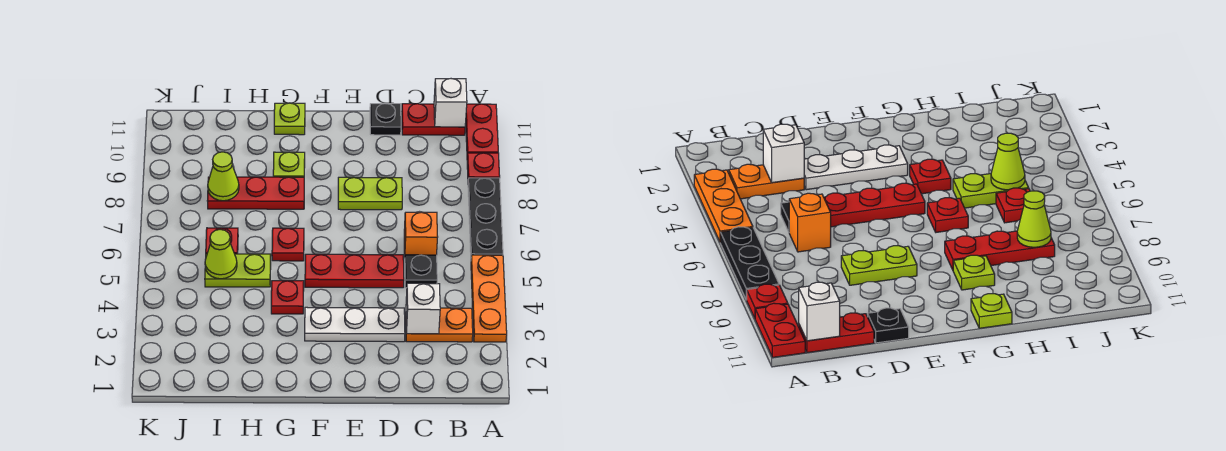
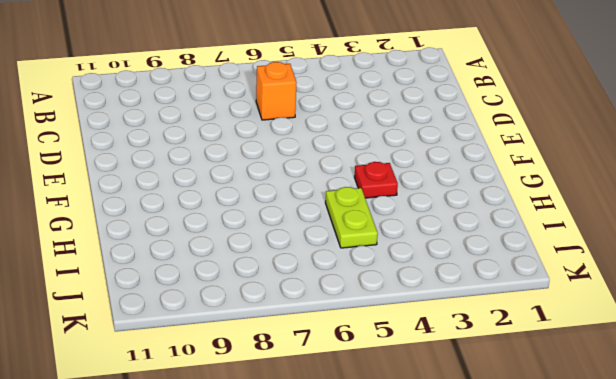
none -> orange plate A3:A5 level 1
none -> black plate A6:A8 level 1
none -> red plate A9 level 1

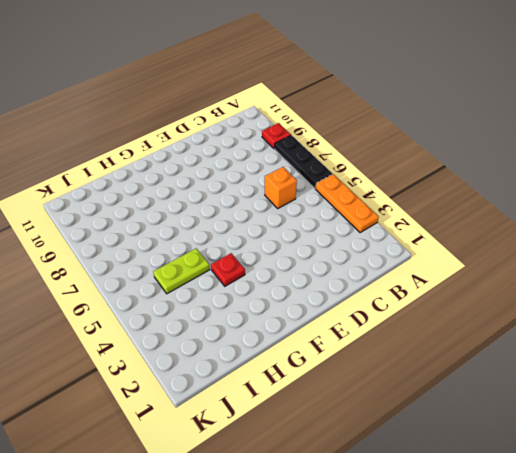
none -> red plate A10:A11 level 1
none -> orange plate B3:C3 level 1
none -> red plate B11:C11 level 1

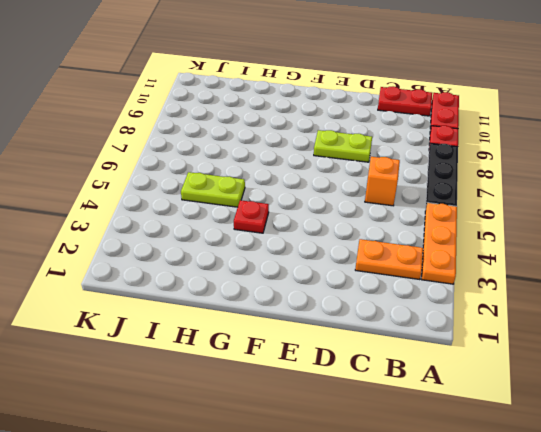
none -> black plate C5 level 1
none -> white plate D3:F3 level 1
none -> red plate D5:F5 level 1

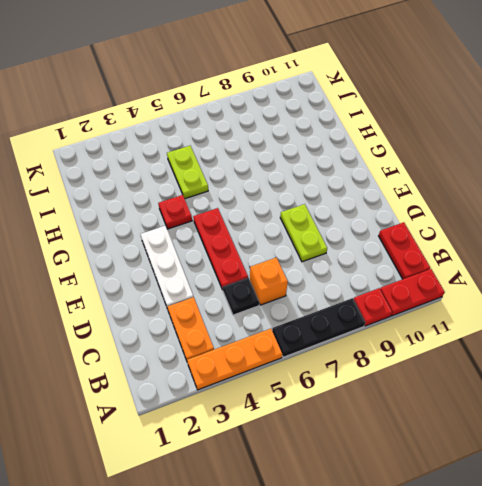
none -> black plate D11 level 1
none -> red plate G6 level 1
none -> red plate G8:I8 level 1

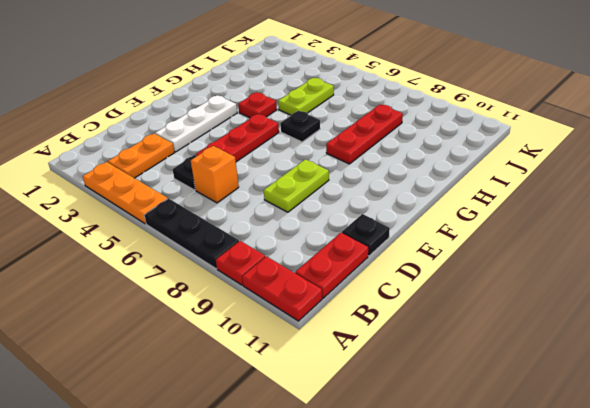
black plate G6 level 1 -> red plate G6 level 1
none -> lime plate G9 level 1
none -> lime plate G11 level 1
none -> red plate I6 level 1

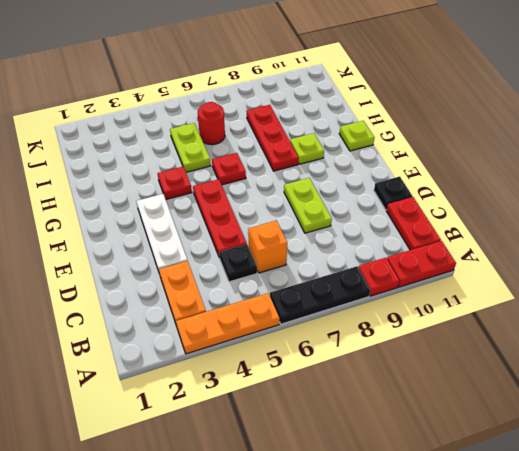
red round brick I6 level 1 -> red plate I6 level 1
none -> white brick B11 level 2
none -> white brick C3 level 2
none -> lime cone I5 level 2

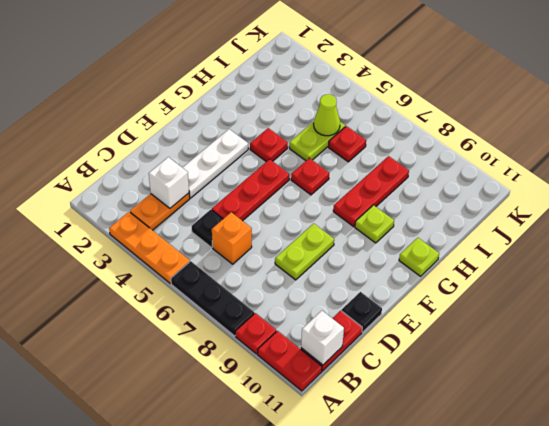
none -> lime cone I8 level 2

